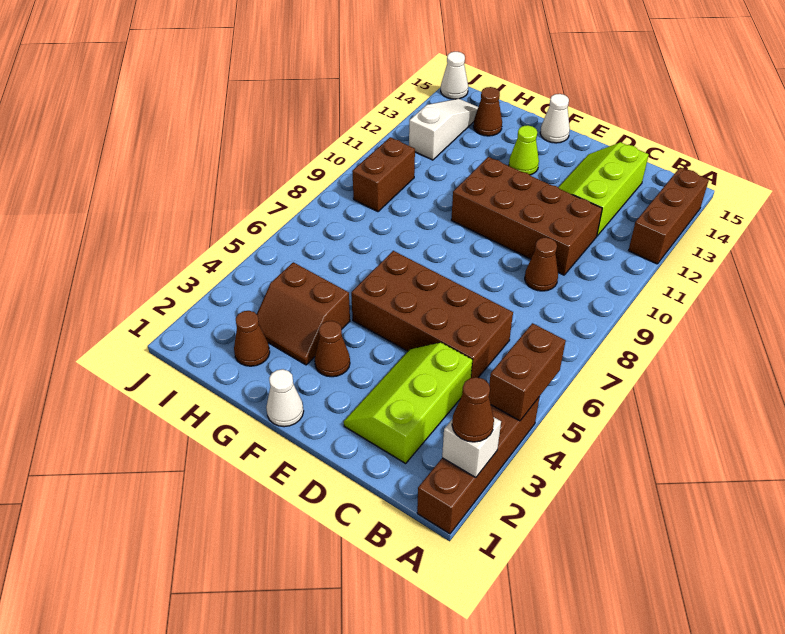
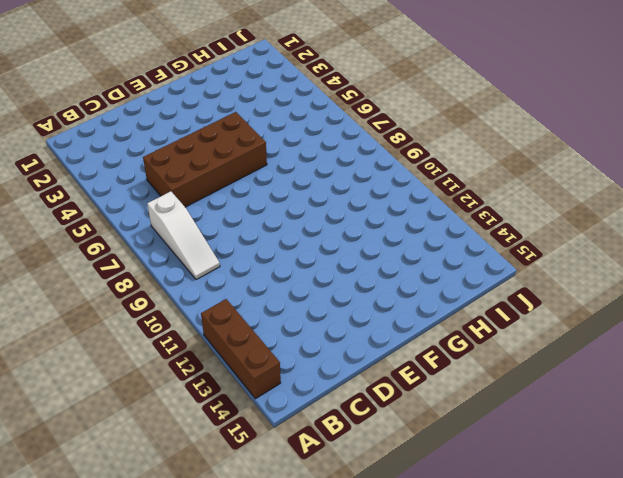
white slope B7:B9 level 1 top 7 -> white slope I12:I14 level 1 top 12
none -> brown brick A1:A4 level 1
none -> lime slope C2:D4 level 1 top C
none -> brown cone C9 level 1

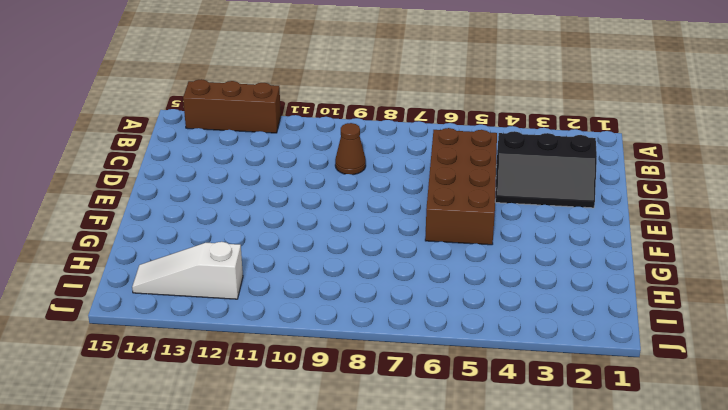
black slope C2:D4 level 1 top C -> lime slope C2:D4 level 1 top C
none -> brown brick A1:A4 level 1
none -> brown brick C10:F11 level 1
none -> lime slope C12:D14 level 1 top C

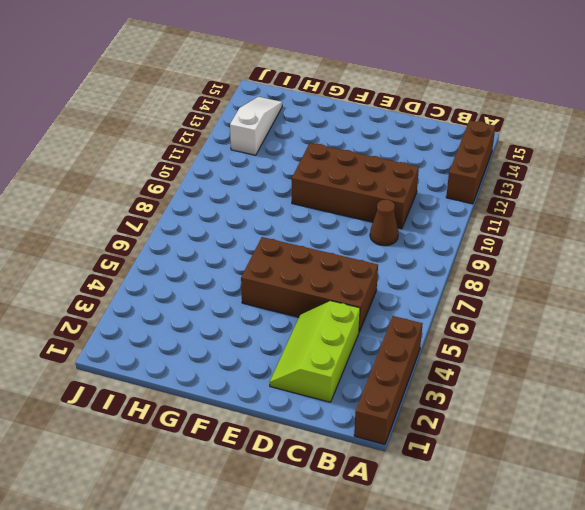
none -> lime slope C12:D14 level 1 top C
none -> white cone F1 level 1
none -> brown cone F3 level 1

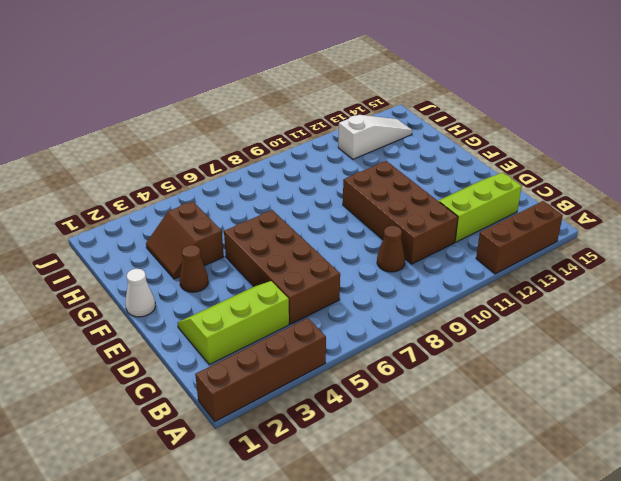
none -> lime cone F13 level 1
none -> white cone F15 level 1
none -> brown cone H2 level 1

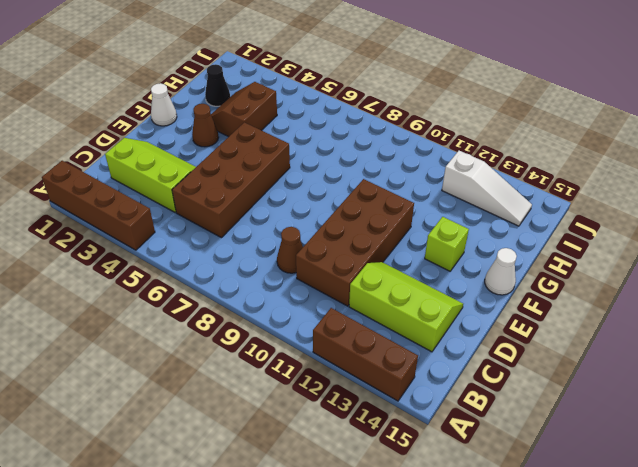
lime brick F13 level 1 -> lime cone F13 level 1
black cone H2 level 1 -> brown cone H2 level 1
none -> brown cone H14 level 1
none -> brown brick I9:I10 level 1
none -> white cone J15 level 1

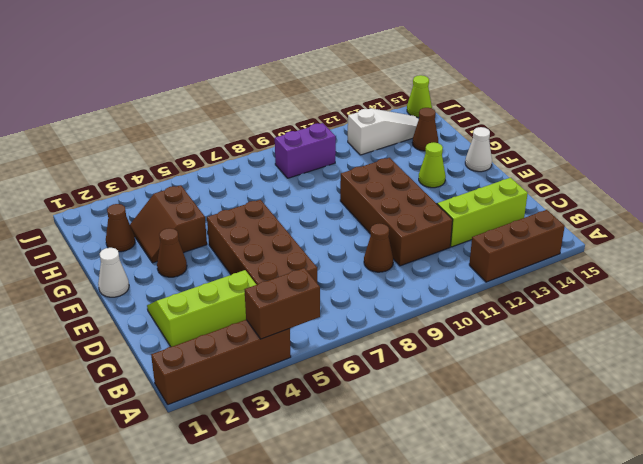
purple brick I9:I10 level 1 -> brown brick I9:I10 level 1
lime cone J15 level 1 -> white cone J15 level 1
none -> white brick A2 level 2
none -> brown cone A2 level 3

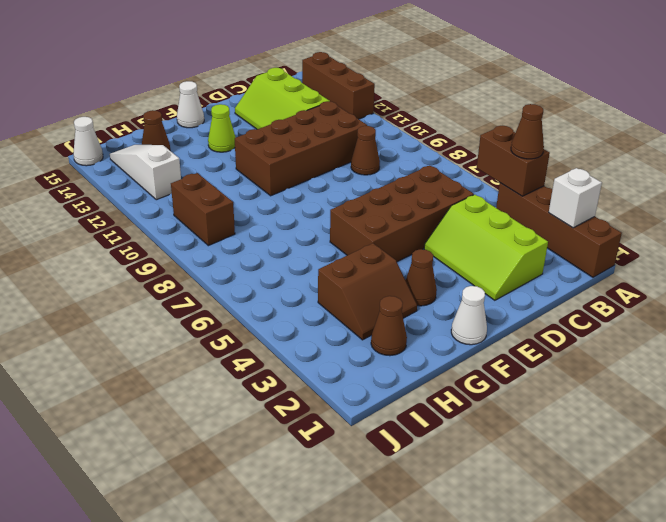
brown cone A4 level 3 -> brown cone A2 level 3

